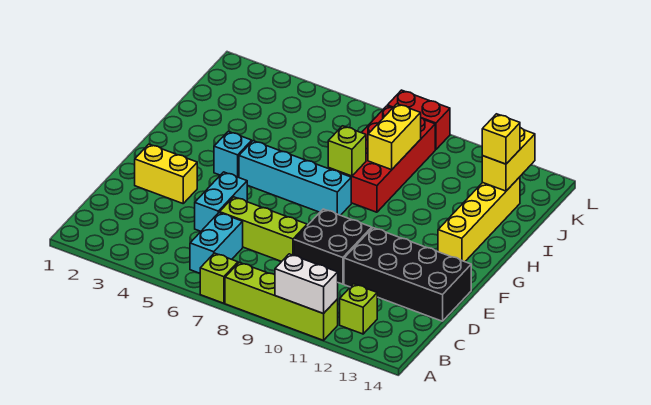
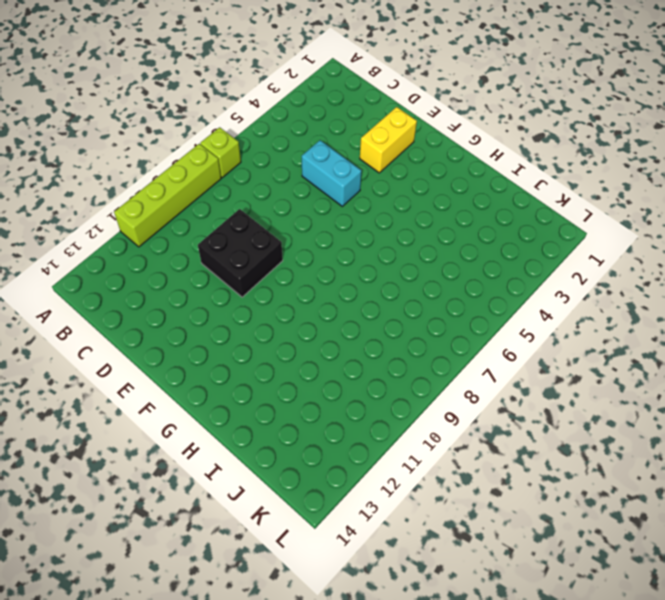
none -> cyan brick B6:C6 level 1
none -> lime brick B12 level 1
none -> lime brick D6:D8 level 1

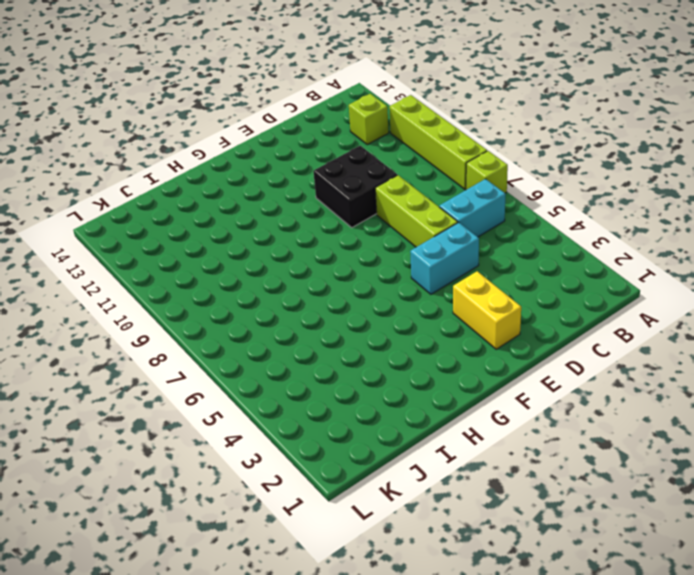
none -> black brick D11:E14 level 1
none -> cyan brick G4 level 1
none -> cyan brick G5:G8 level 1

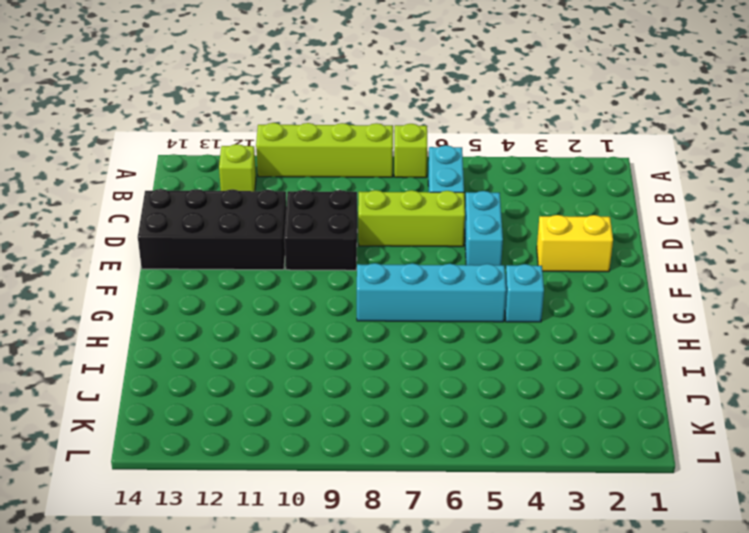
none -> yellow brick G13:J13 level 1
none -> red brick H8:K9 level 1
none -> red brick L8:L9 level 1

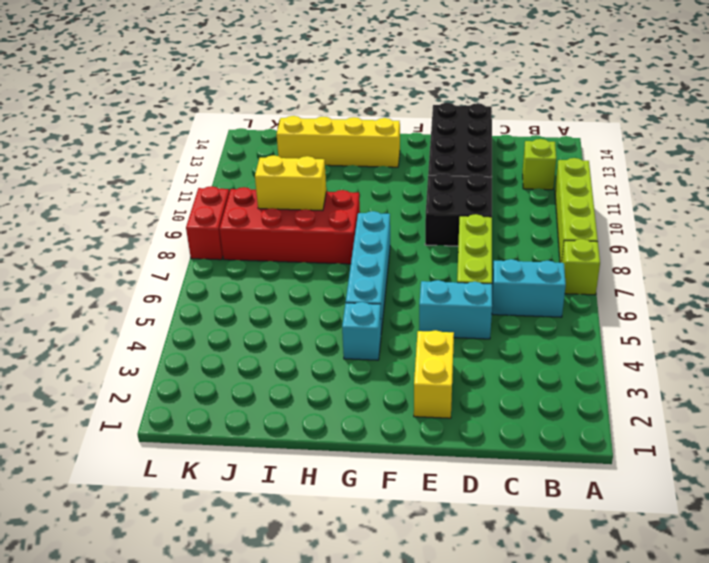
none -> white brick A10:A11 level 2
none -> lime brick H8 level 2
none -> yellow brick J13:K13 level 2

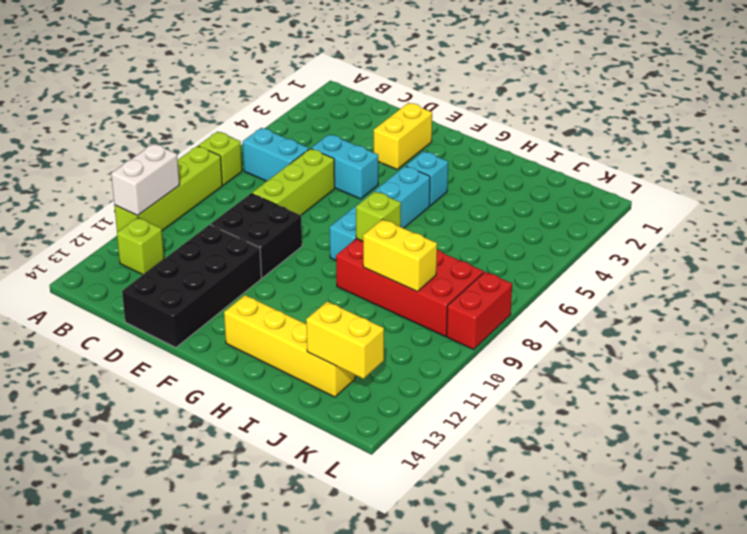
none -> yellow brick J13 level 3

